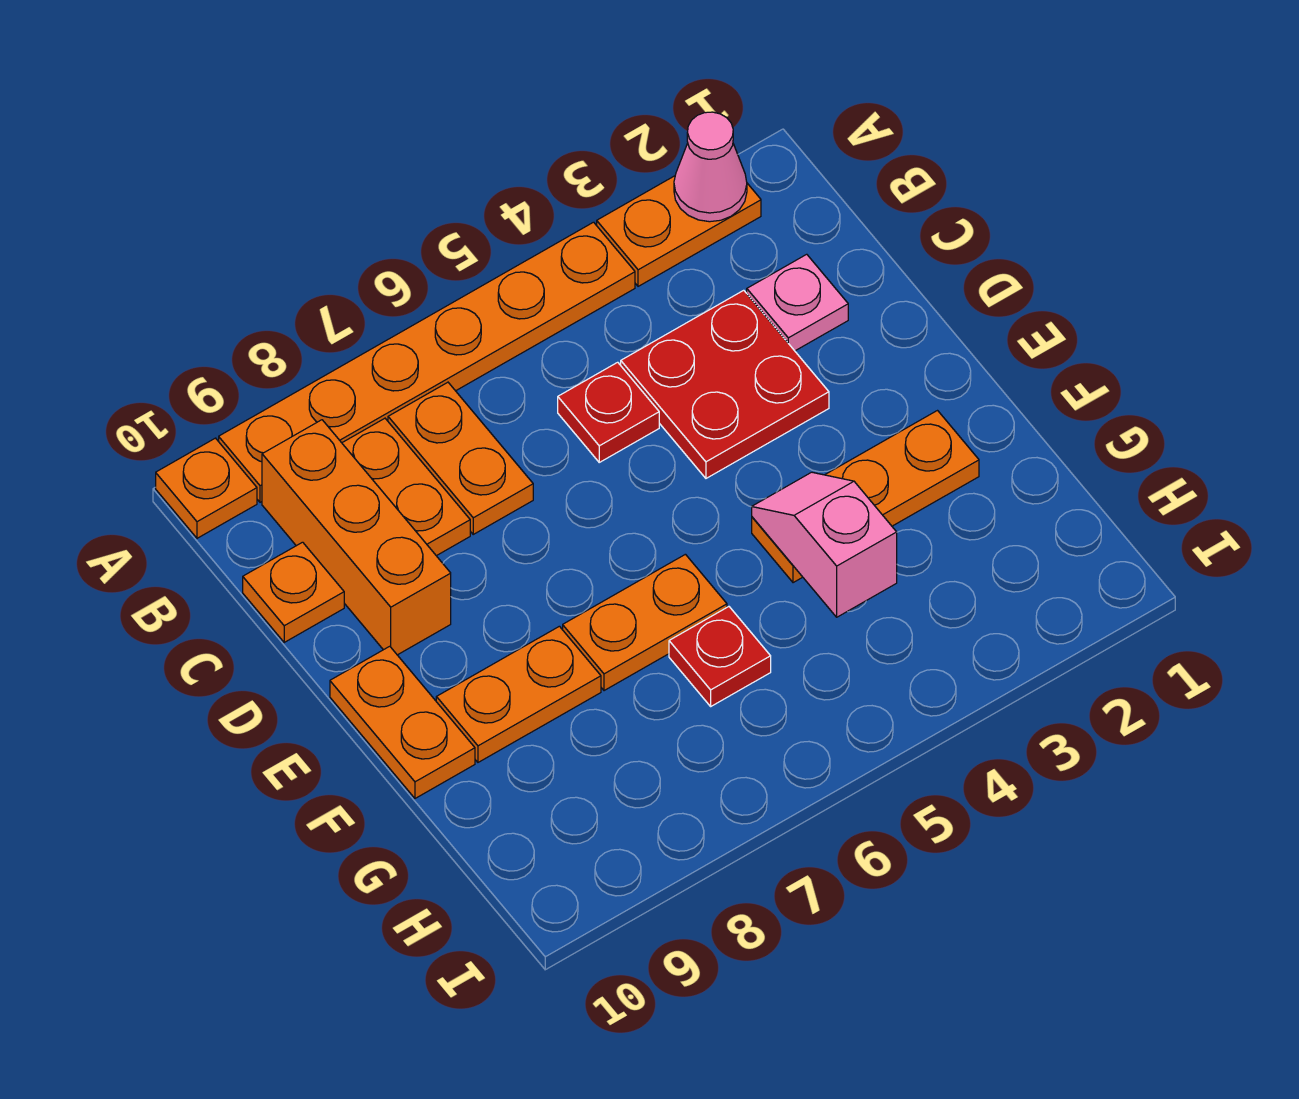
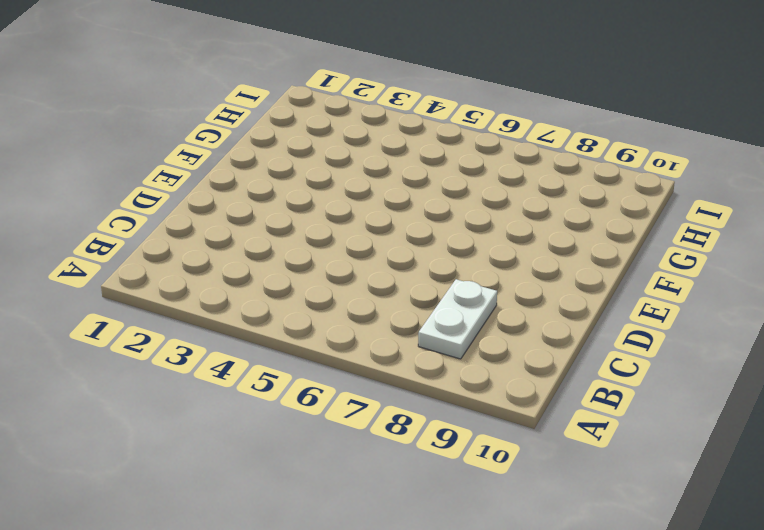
white plate B8:C8 level 1 -> orange plate B8:C8 level 1
none -> orange plate A2:A3 level 1
none -> orange plate A4:A9 level 1
none -> orange plate A10 level 1

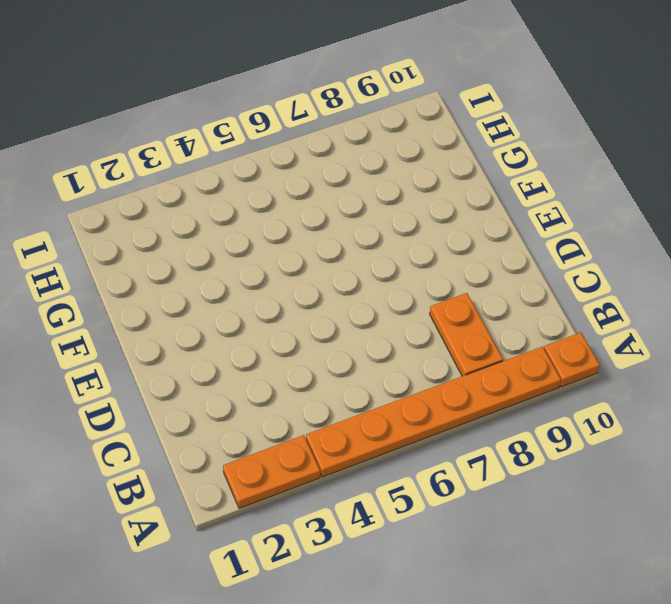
none -> orange plate B7:C7 level 1
none -> orange brick B9:D9 level 1
none -> pink plate C2 level 1

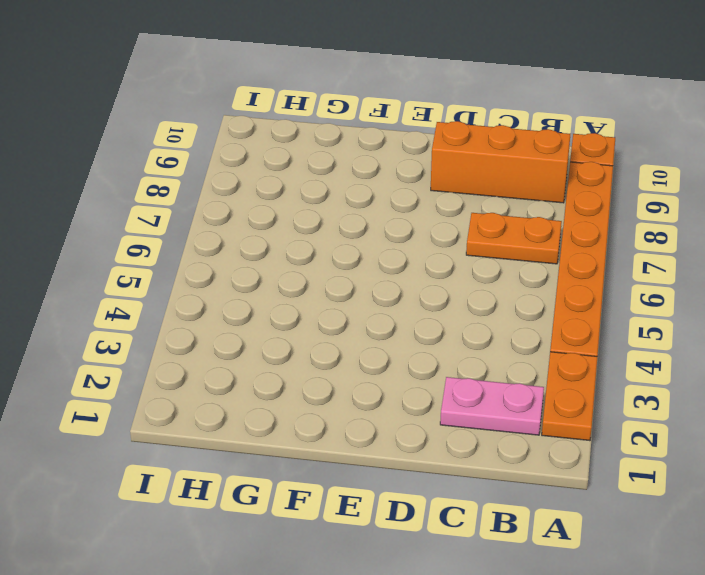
pink plate B2:C2 level 1 -> pink plate C2 level 1
none -> orange plate B8:C8 level 1
none -> red plate C3:D4 level 1
none -> red plate C5 level 1

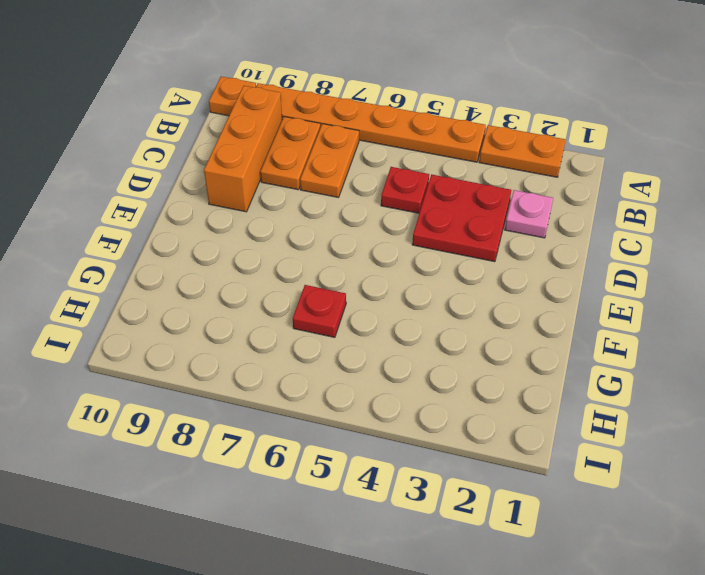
none -> orange plate C10 level 1
none -> orange plate E10:F10 level 1
none -> orange plate F2:F4 level 1

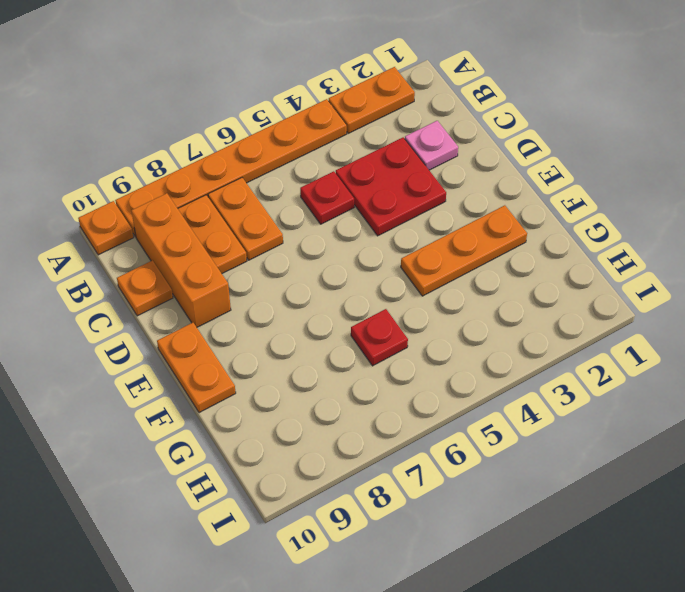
none -> orange plate F6:F7 level 1
none -> orange plate F8:F9 level 1
none -> pink cone A2 level 2

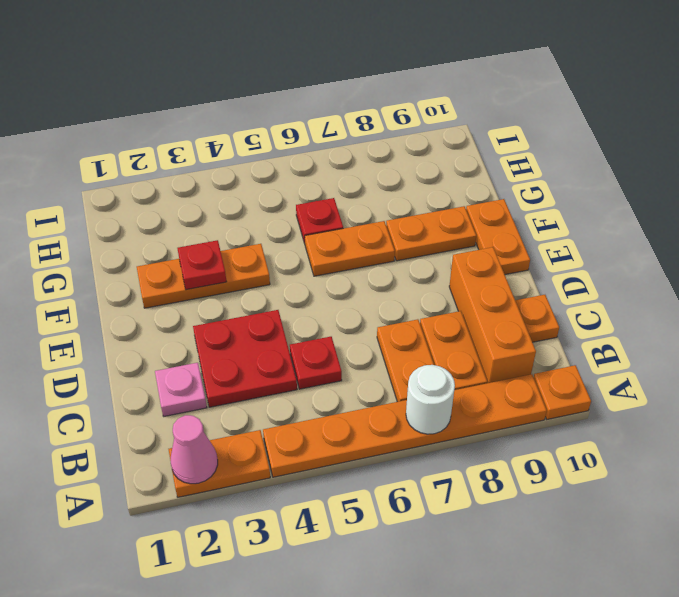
white round brick A7 level 2 -> none
red plate F3 level 2 -> none
none -> pink slope F4:G4 level 2 top G

